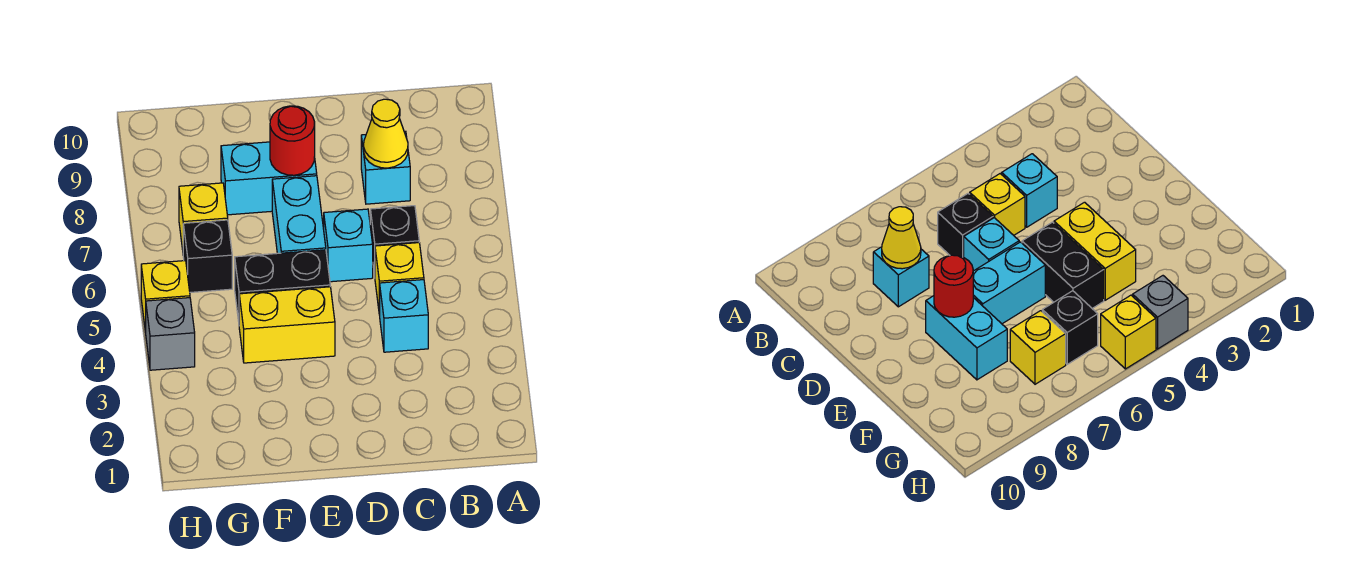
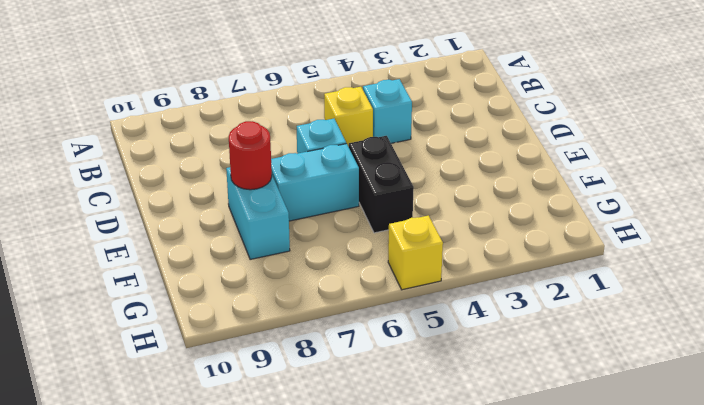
none -> black brick C6 level 1
none -> cyan brick C8 level 1
none -> yellow brick E4:F4 level 1

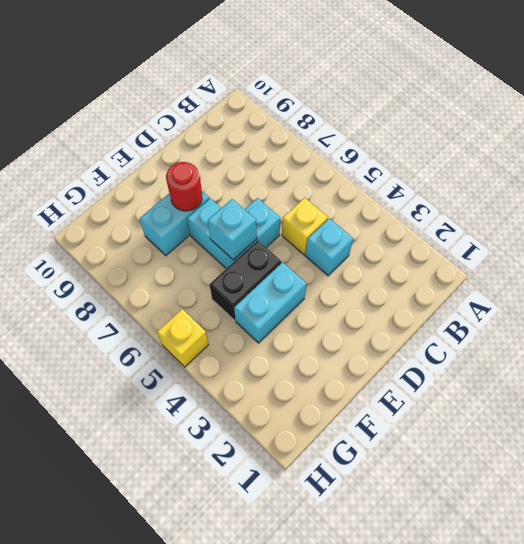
cyan brick E4:F4 level 1 -> yellow brick E4:F4 level 1
cyan brick E6 level 2 -> cyan brick C8 level 1
none -> black brick C6 level 1
none -> black brick G6 level 1
none -> yellow brick G7 level 1

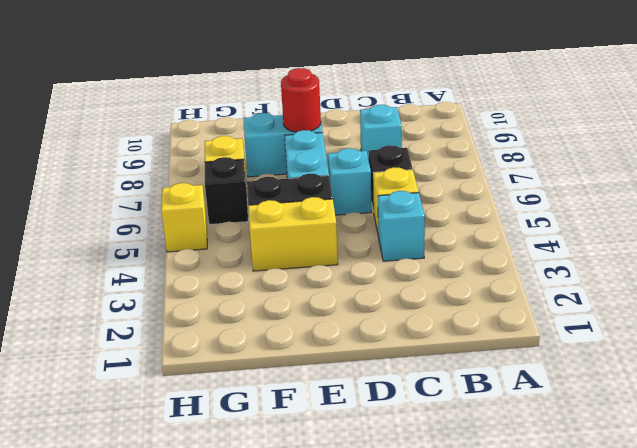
none -> grey brick H4 level 1
none -> yellow cone C8 level 2

